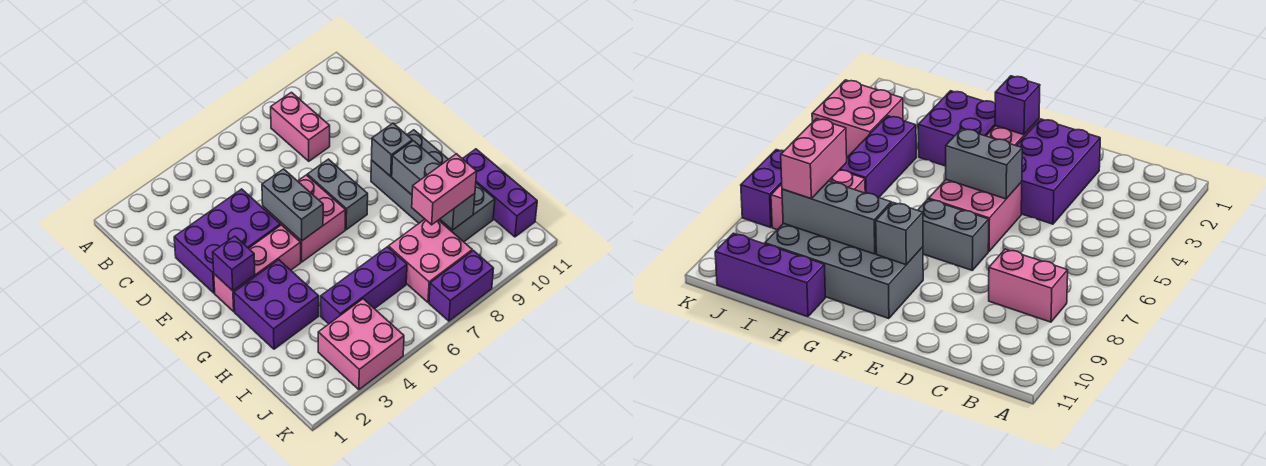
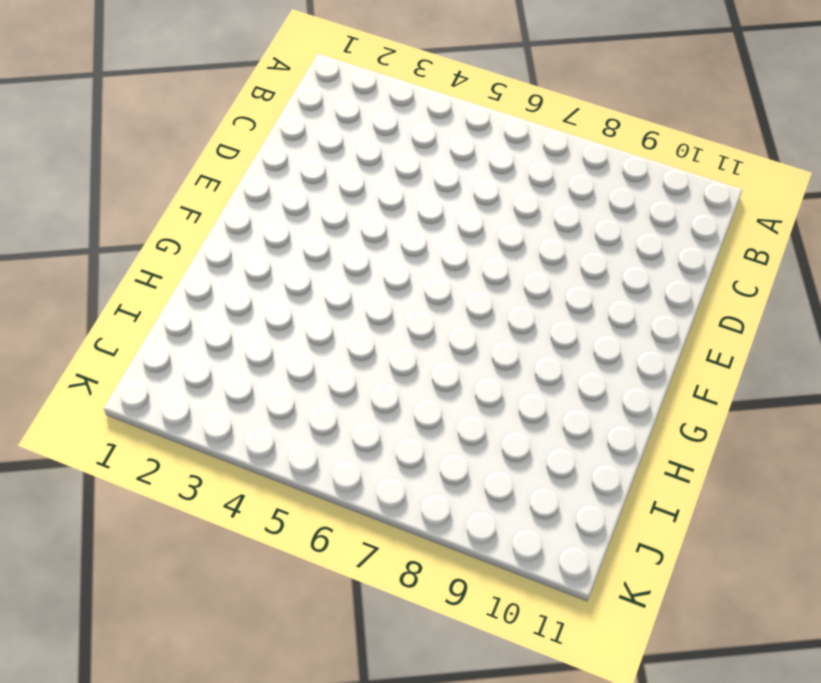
none -> pink brick B8:C8 level 1
none -> purple brick D2:E4 level 1
none -> pink brick E5:F6 level 1

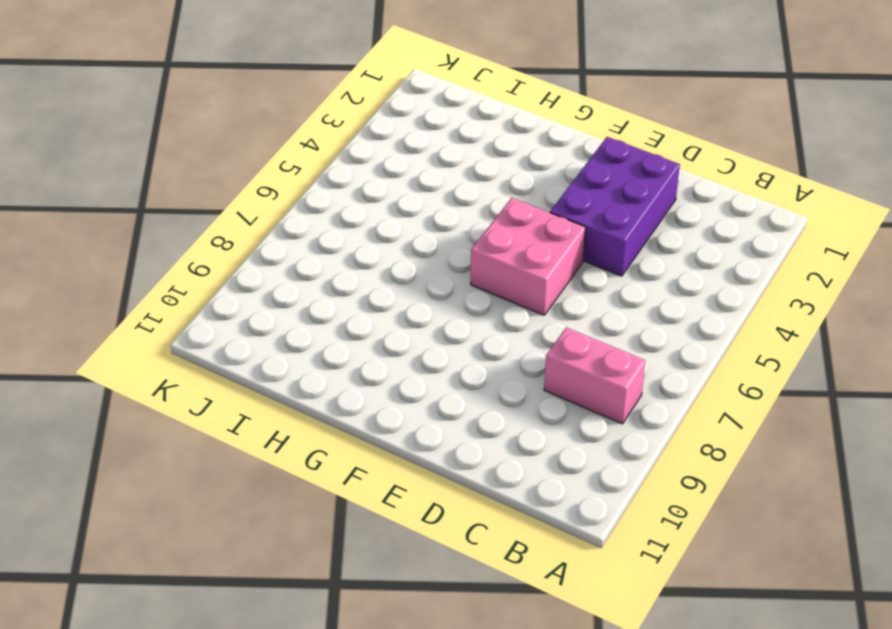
none -> grey brick E7:F7 level 1
none -> pink brick F2:F4 level 1
none -> grey brick F9:I10 level 1

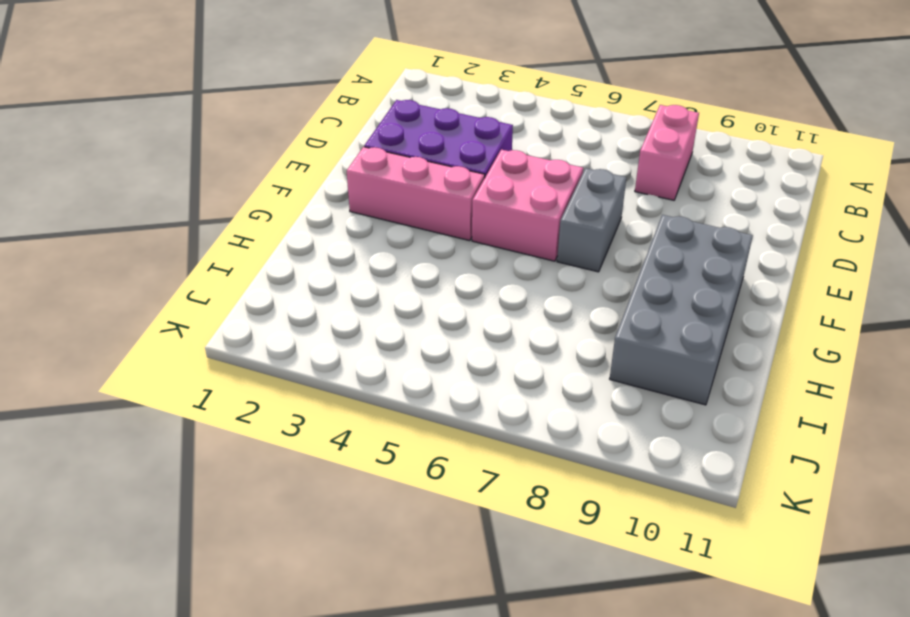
none -> purple brick G2:H3 level 1
none -> purple brick H11:J11 level 1
none -> purple brick I4:I6 level 1

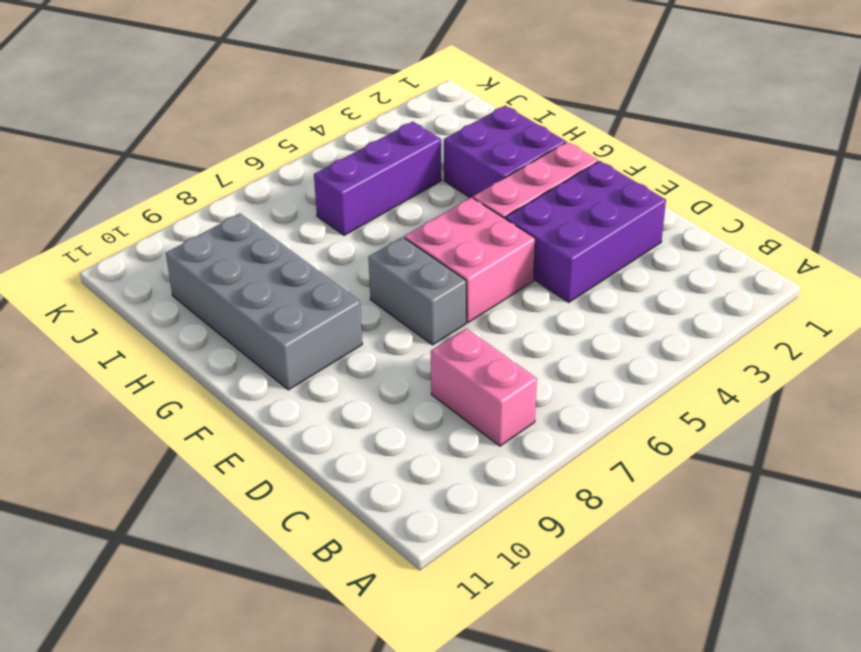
none -> purple brick H11:J11 level 1
none -> pink brick I7:J8 level 1
none -> pink brick J3:K4 level 1

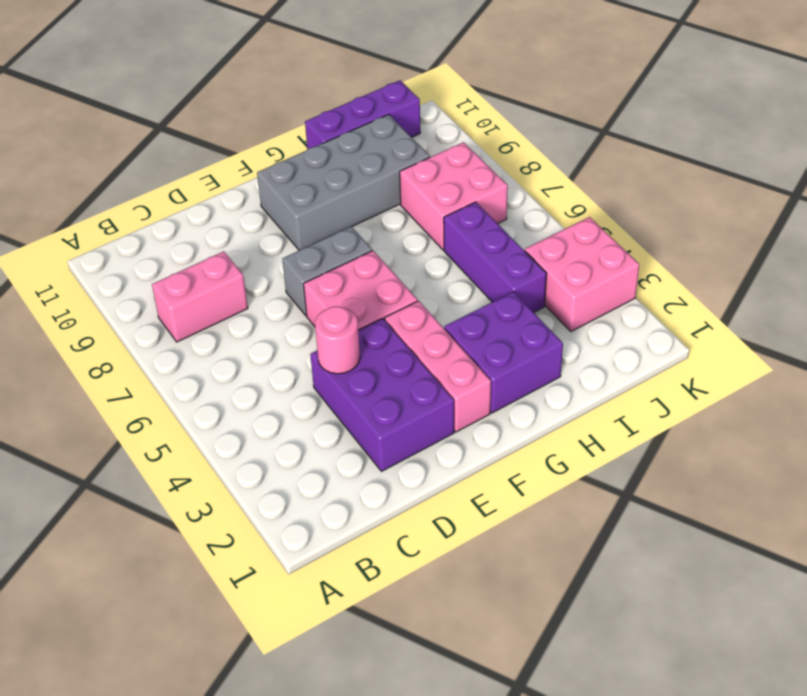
pink round brick D4 level 2 -> none
none -> purple brick K7:K8 level 1
none -> grey brick E5:F5 level 2
none -> purple brick F2 level 2

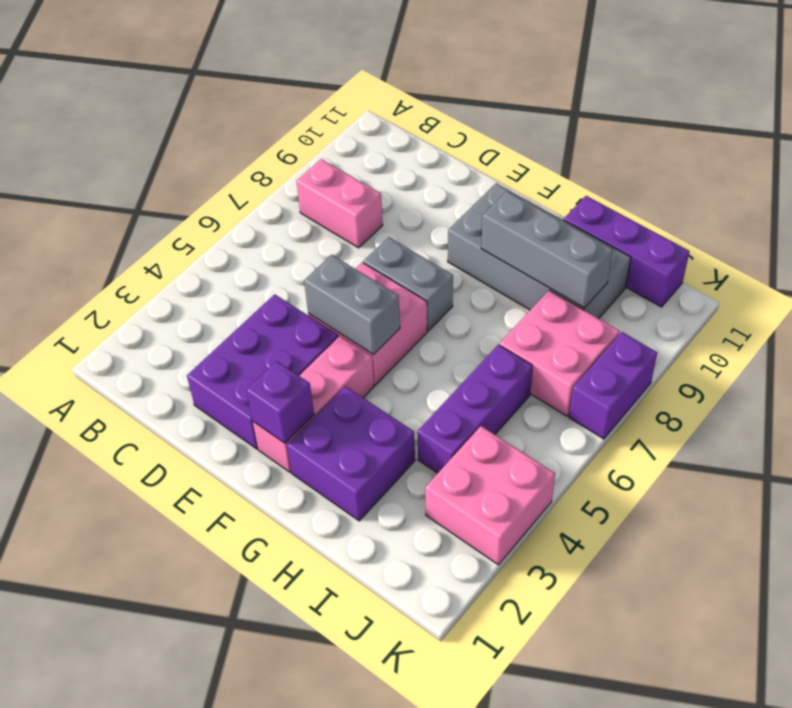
none -> grey brick F9 level 2
none -> pink brick I8:I9 level 3

